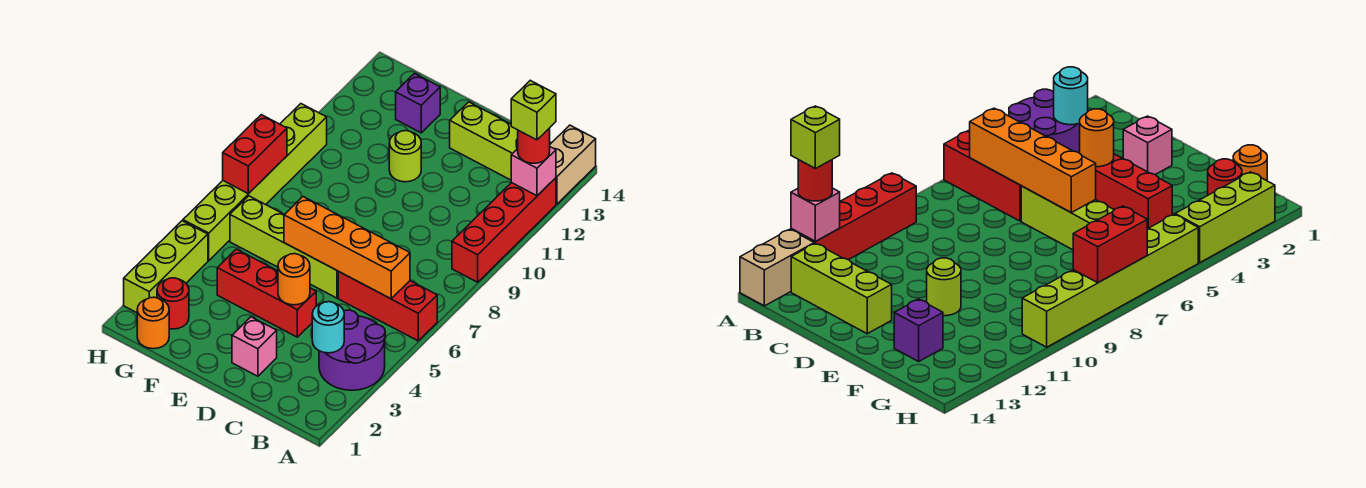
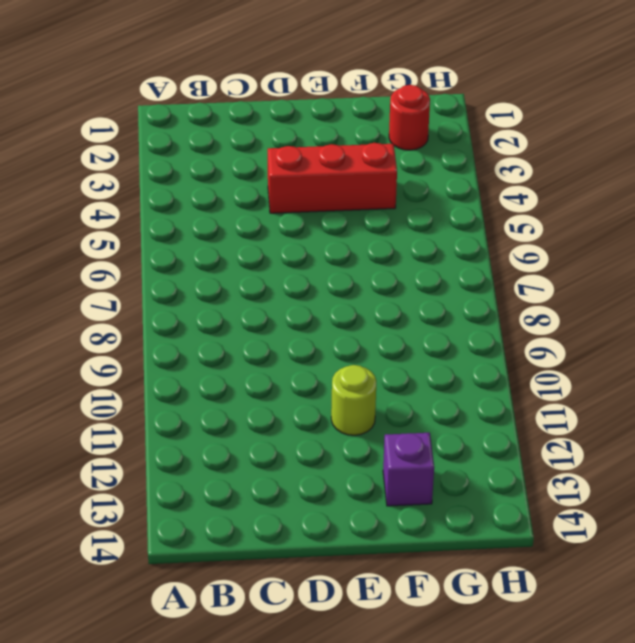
none -> purple round brick A3:B4 level 1
none -> red brick A6:C6 level 1
none -> red brick A9:A12 level 1

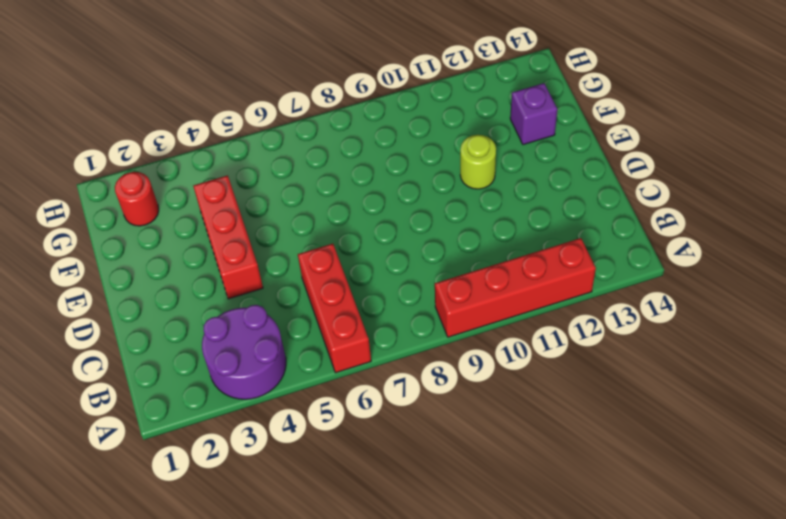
none -> tan brick A13:A14 level 1
none -> lime brick B13:D13 level 1
none -> pink brick D2 level 1

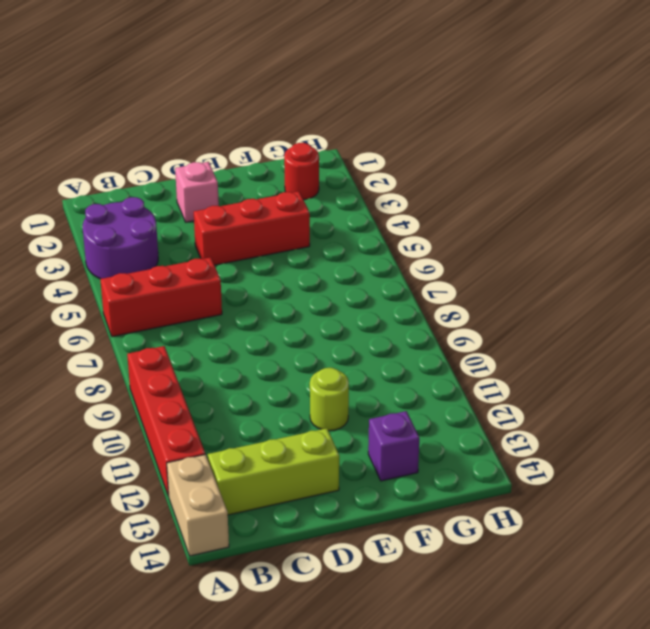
none -> lime brick D6:G6 level 1
none -> orange round brick G1 level 1
none -> lime brick H2:H4 level 1

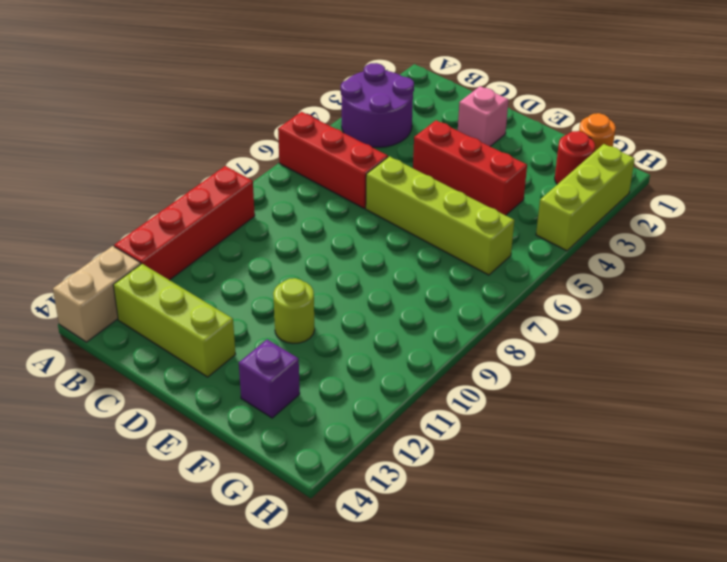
none -> lime brick H5:H10 level 1
none -> pink brick A12 level 2
none -> cyan round brick B3 level 2

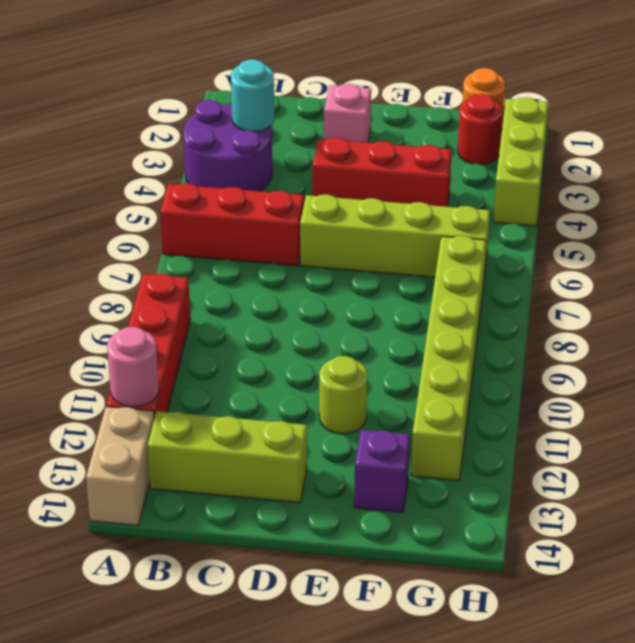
pink round brick A12 level 2 -> pink brick A12 level 2
lime brick G7:G12 level 1 -> lime brick H5:H10 level 1
none -> orange brick B6:E6 level 2
none -> orange round brick D4 level 2
none -> red brick H7:H8 level 2

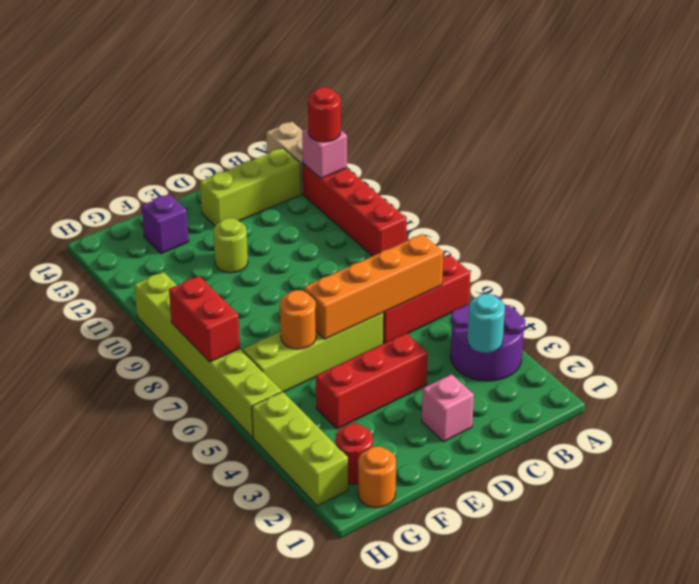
orange round brick F6 level 2 -> orange round brick D4 level 2
none -> lime brick A12 level 4

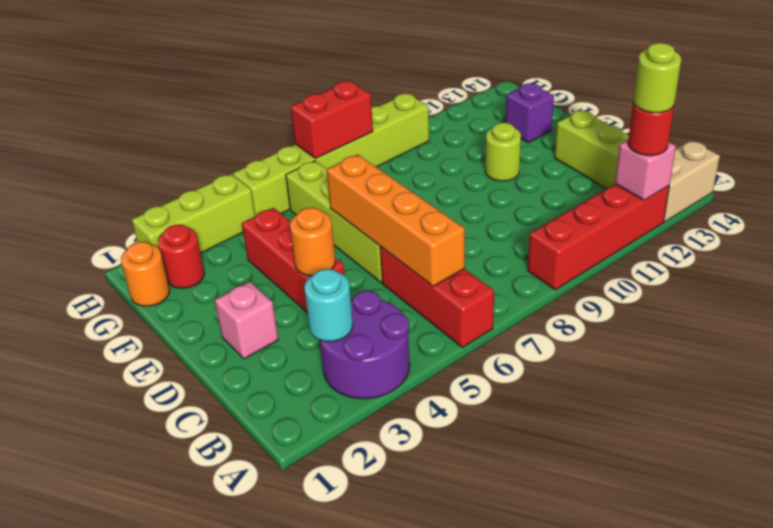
lime round brick A12 level 4 -> lime brick A12 level 4

